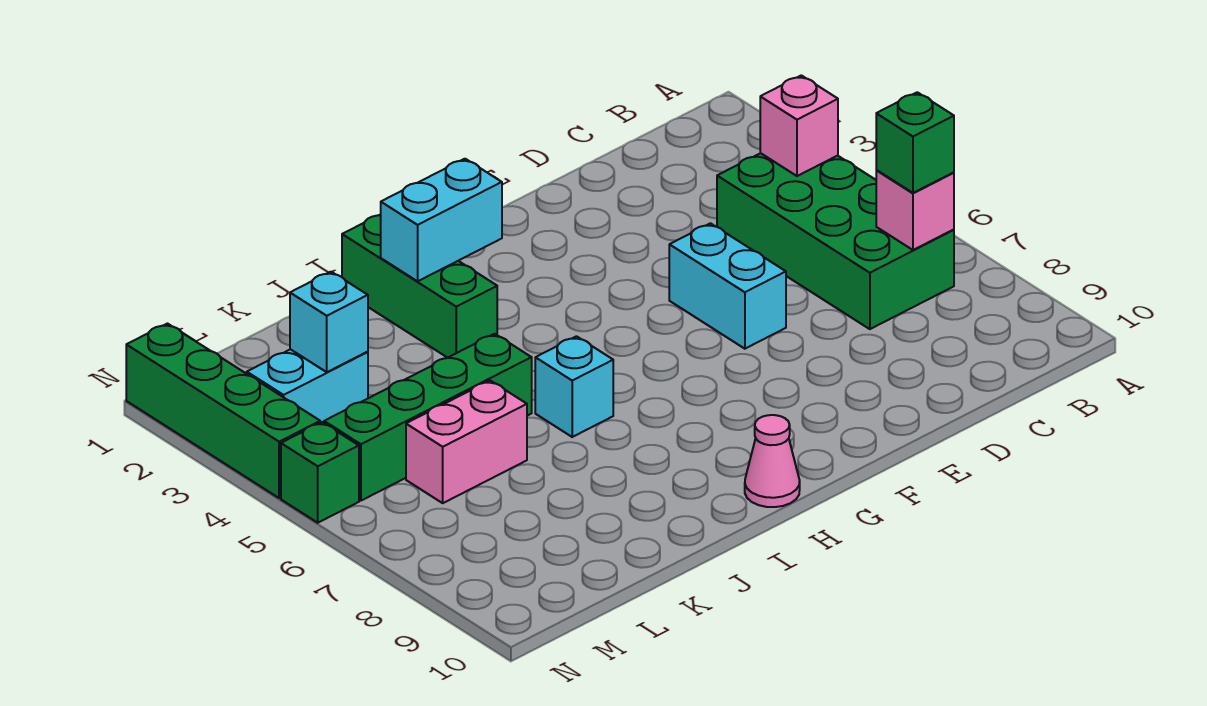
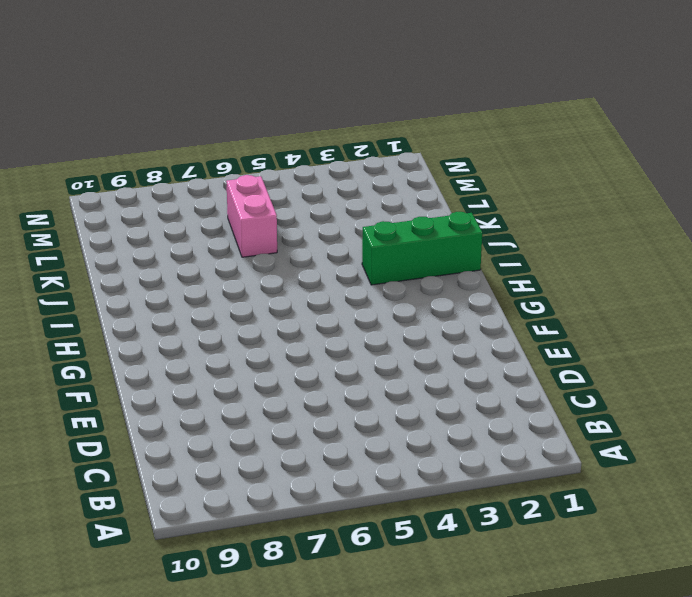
none -> green brick B4:C7 level 1
none -> cyan brick E5:E6 level 1
none -> pink cone H10 level 1

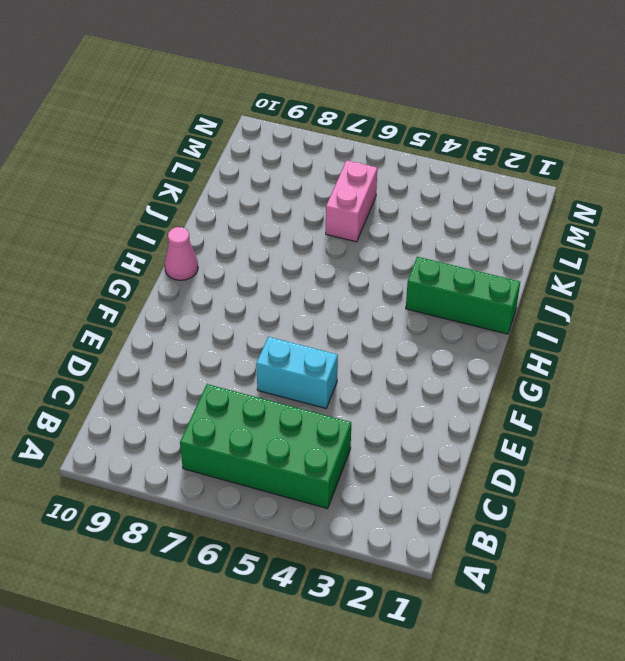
none -> cyan brick I6 level 1
none -> green brick J5:M5 level 1
none -> cyan brick L3:M3 level 1

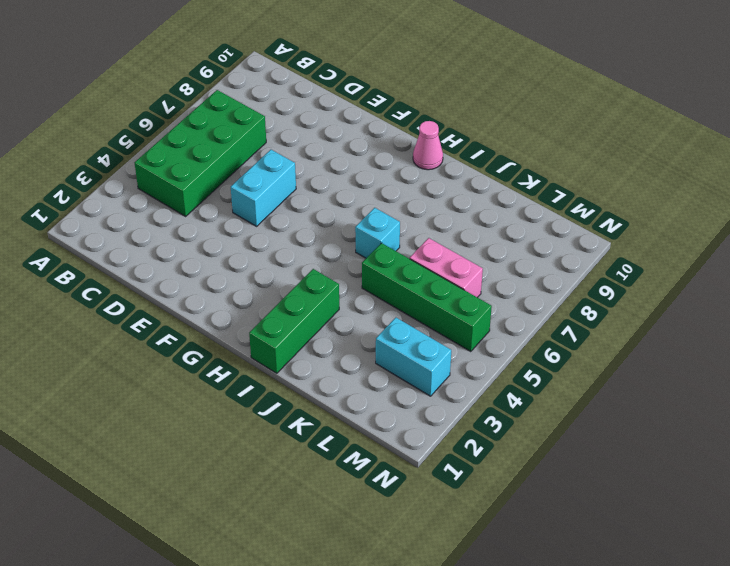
none -> green brick N1:N4 level 1
none -> green brick N5 level 1
none -> pink brick B4 level 2

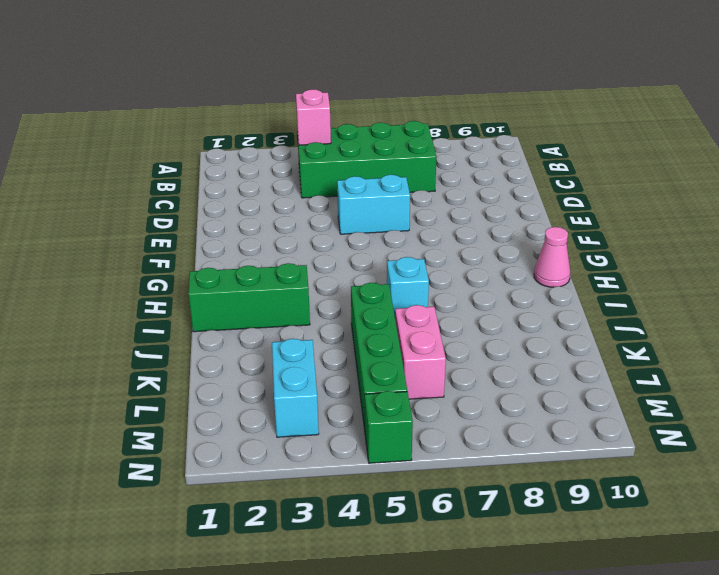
none -> green brick N1:N4 level 1
none -> pink brick B7 level 2
none -> cyan brick H2:I2 level 2

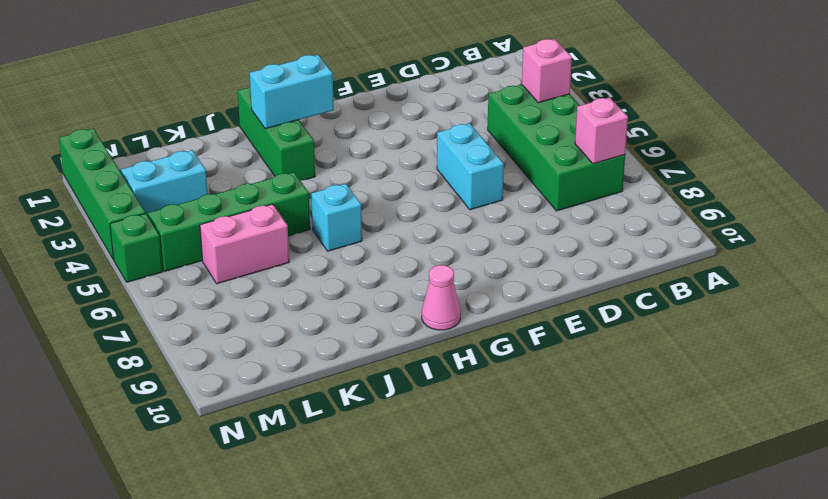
none -> cyan brick L3 level 2
none -> green brick B7 level 3

